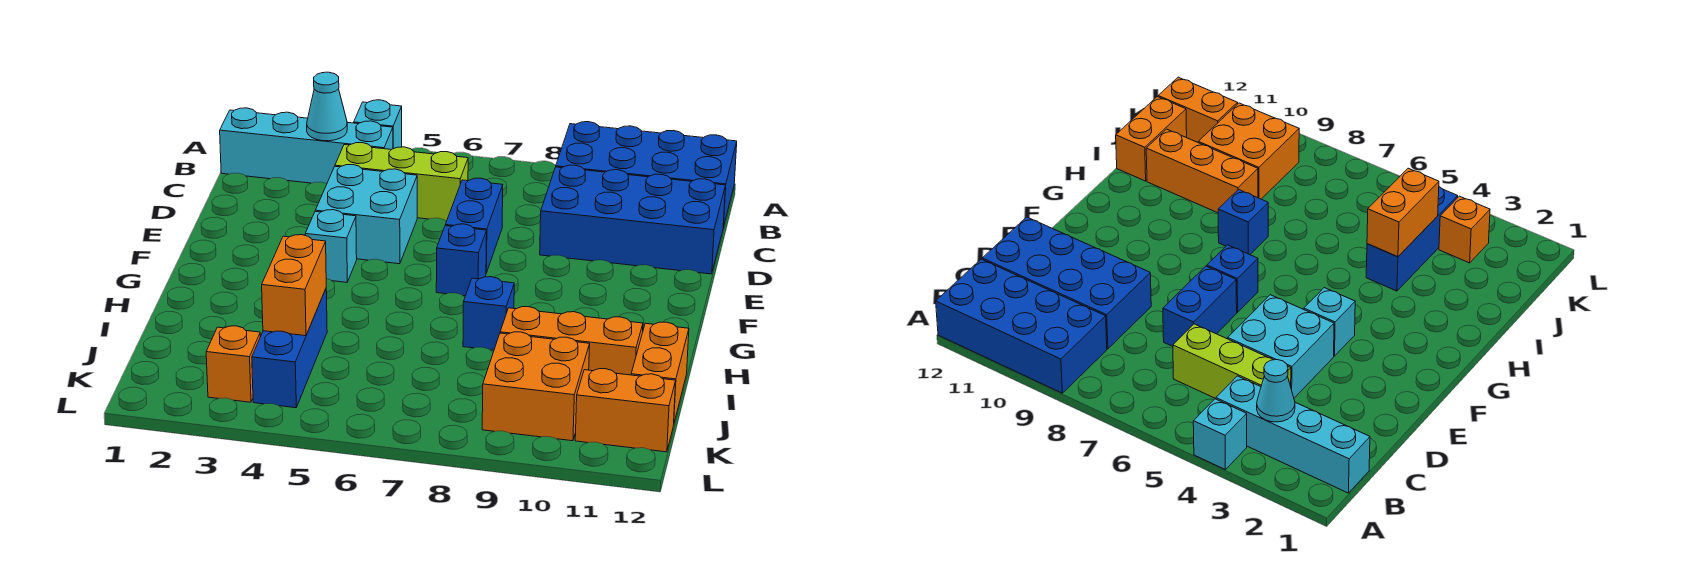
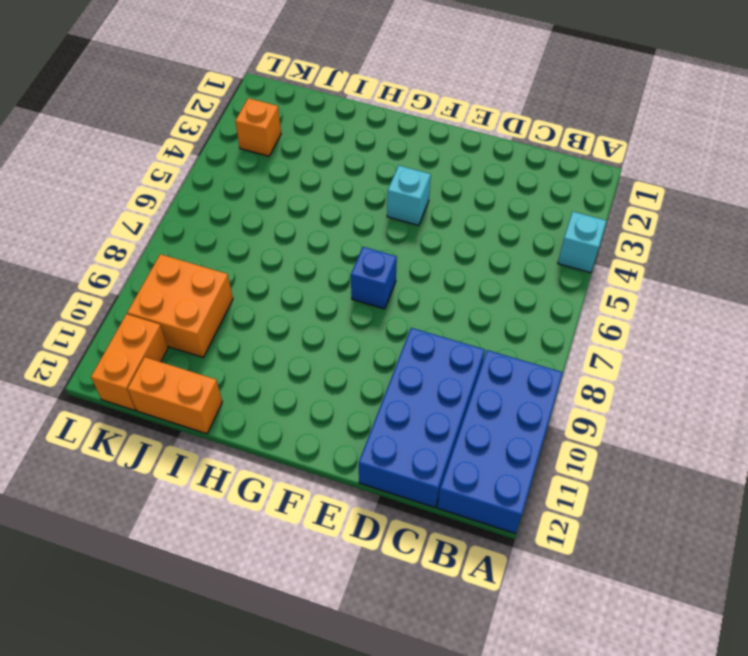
none -> cyan brick B1:B4 level 1
none -> lime brick C4:C6 level 1
none -> cyan brick D4:E5 level 1

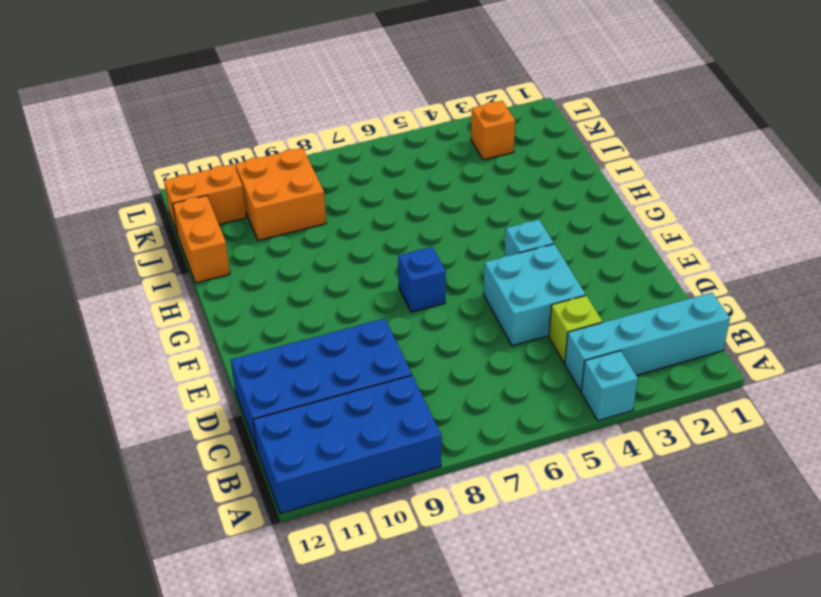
lime brick C4 level 1 -> lime brick C4:C6 level 1
none -> blue brick D7:E7 level 1
none -> blue brick H8 level 1
none -> blue brick I4:K4 level 1

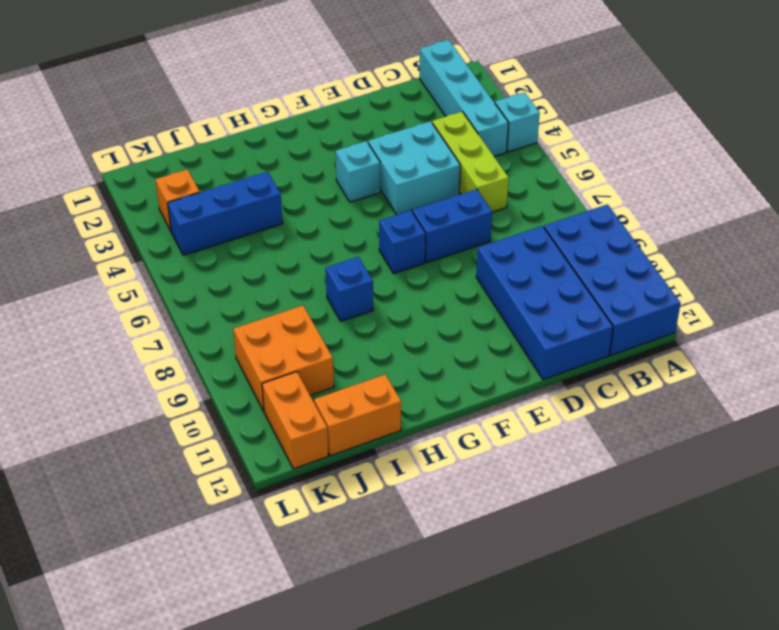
none -> orange brick I9:I11 level 1
none -> cyan cone B3 level 2
none -> orange brick I4:J4 level 2

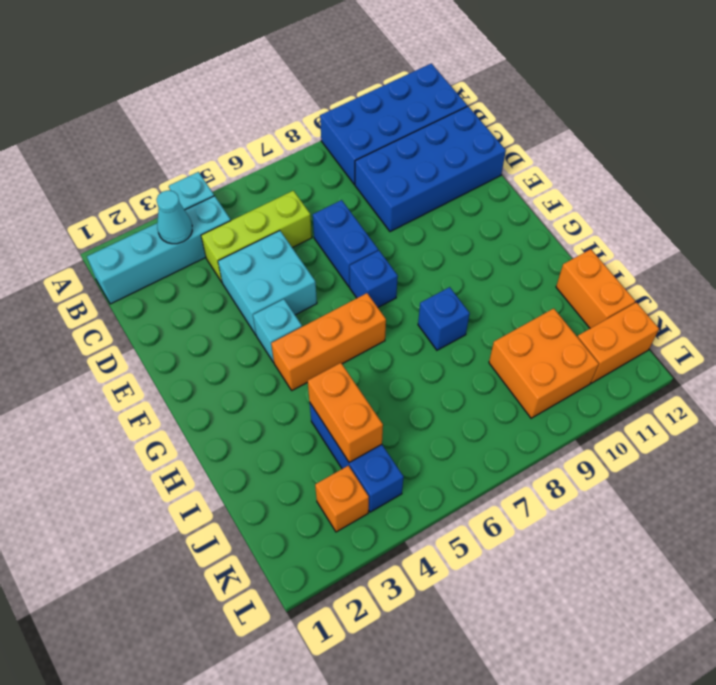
orange brick G4:G6 level 1 -> orange brick I9:I11 level 1

